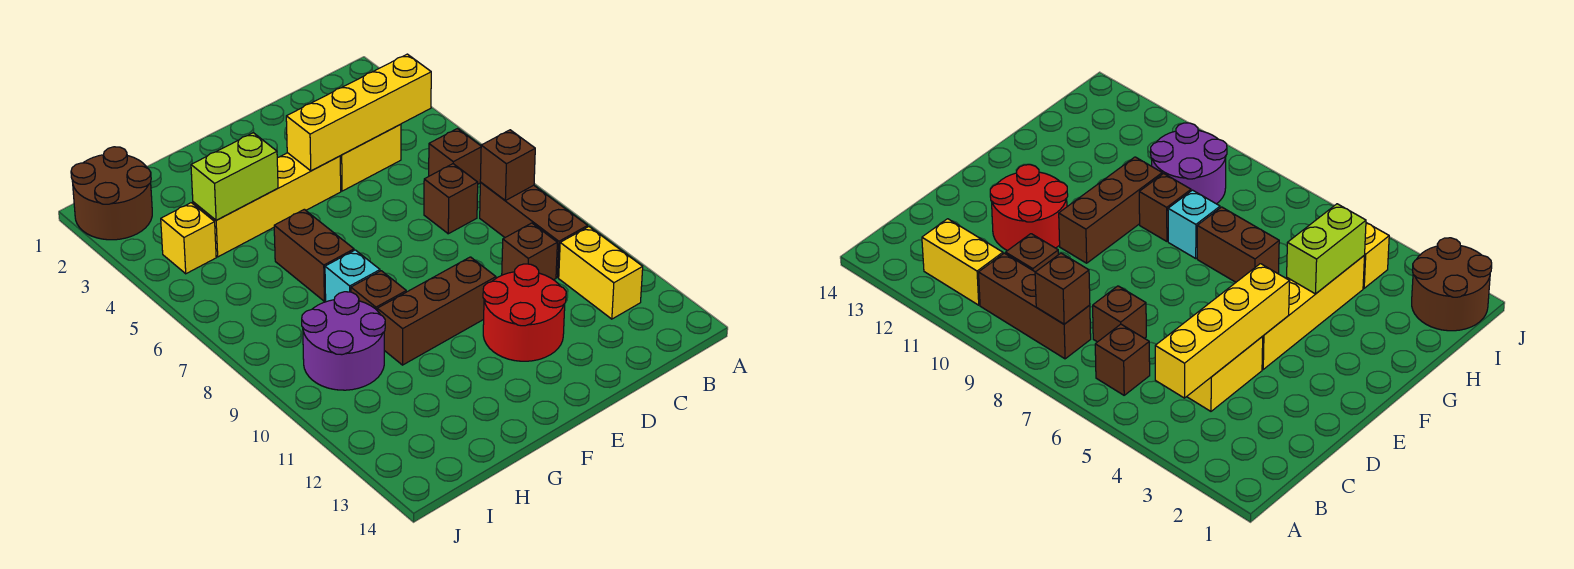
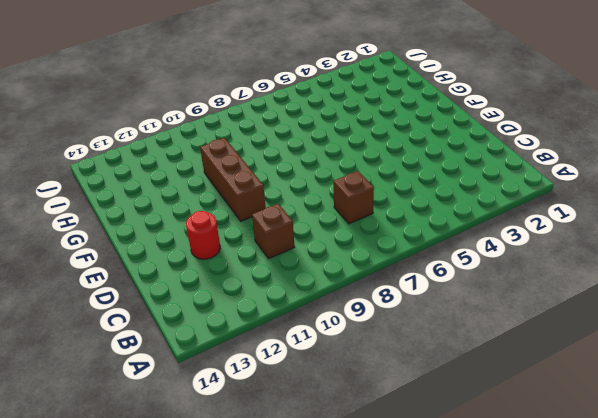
red round brick D12 level 1 -> red round brick D11:E12 level 1
none -> brown brick B6 level 1
none -> brown brick B8:B10 level 1
none -> yellow brick B11:B12 level 1

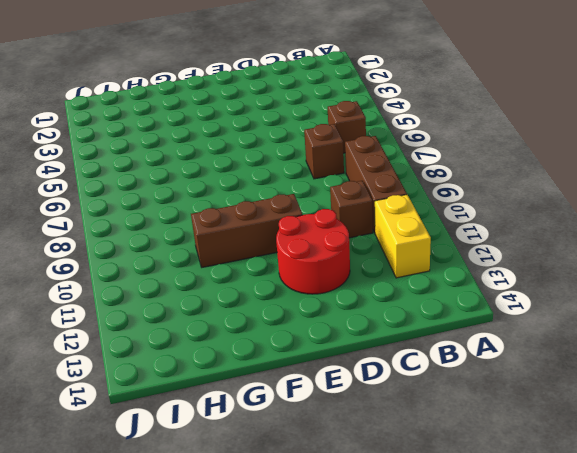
none -> yellow brick C4:D4 level 1
none -> yellow brick E4:H4 level 1
none -> brown brick G6:G7 level 1

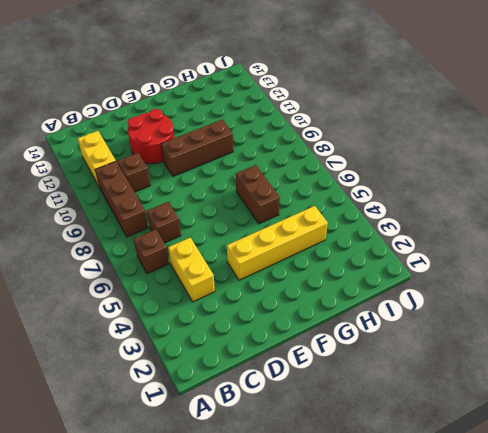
yellow brick C4:C5 level 1 -> yellow brick C4:D4 level 1
none -> cyan brick G8 level 1
none -> brown brick G9 level 1
none -> purple round brick H9:I10 level 1

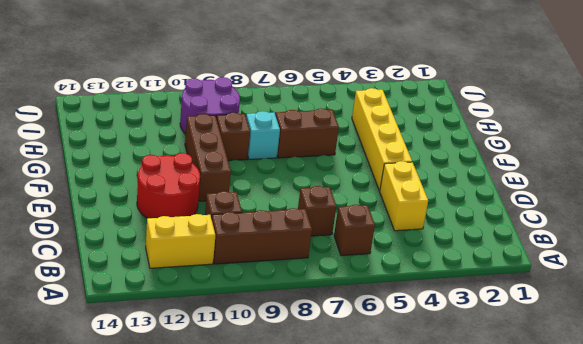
none -> brown round brick I1:J2 level 1
none -> yellow brick I4 level 1
none -> yellow brick B4:E4 level 2

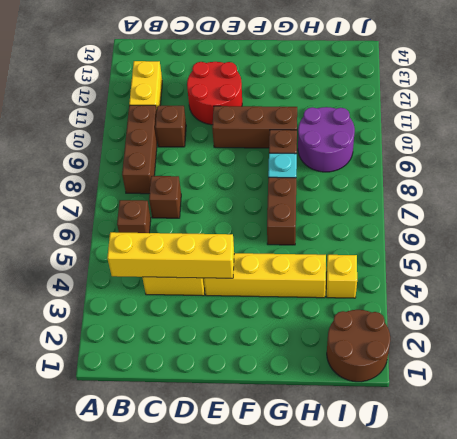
none -> brown brick B8 level 2
none -> lime brick G4:H4 level 2

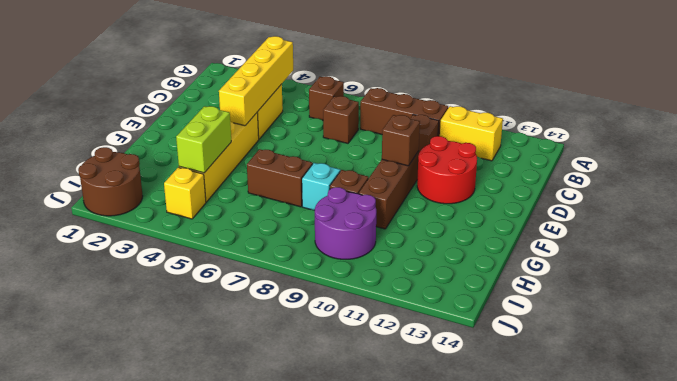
brown brick E10 level 2 -> brown brick B8 level 2

